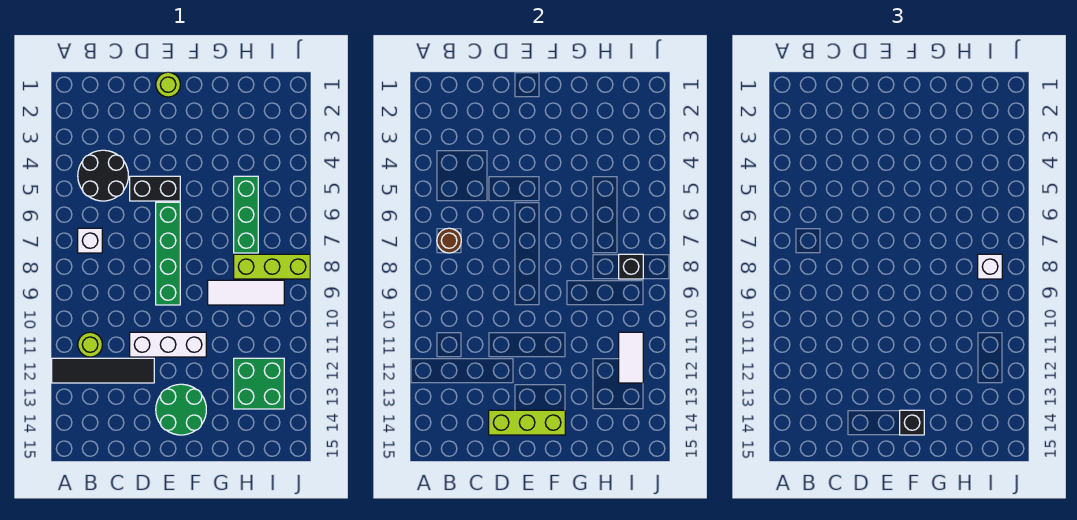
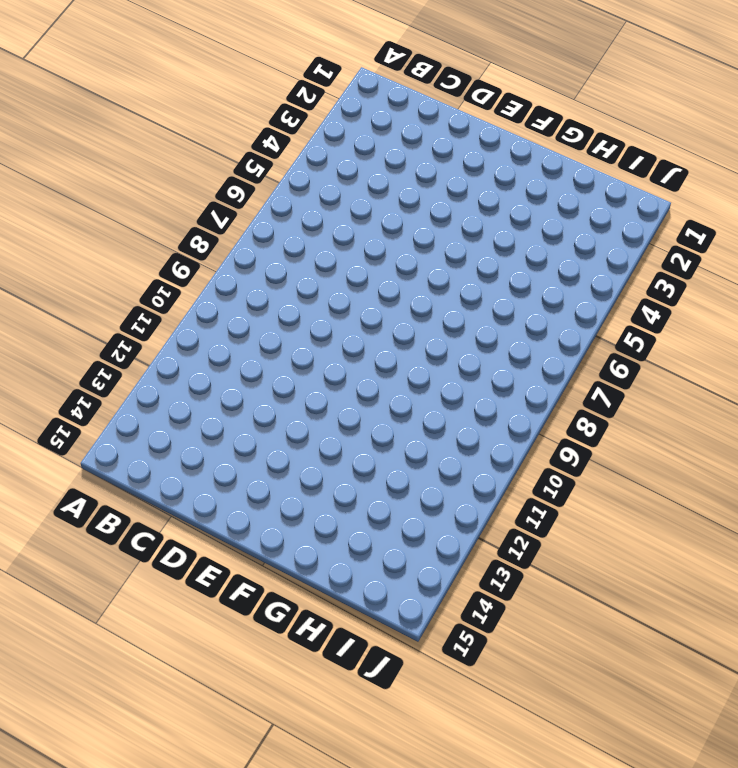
none -> black tile A12:D12 level 1
none -> black round brick B4:C5 level 1
none -> white brick B7 level 1

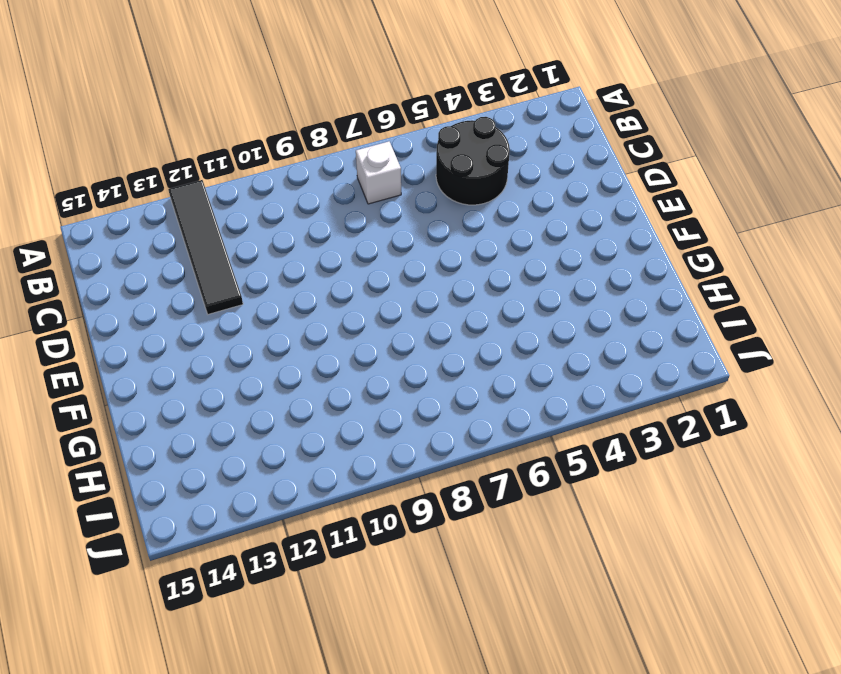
none -> lime round brick B11 level 1
none -> black brick D5:E5 level 1
none -> white brick D11:F11 level 1

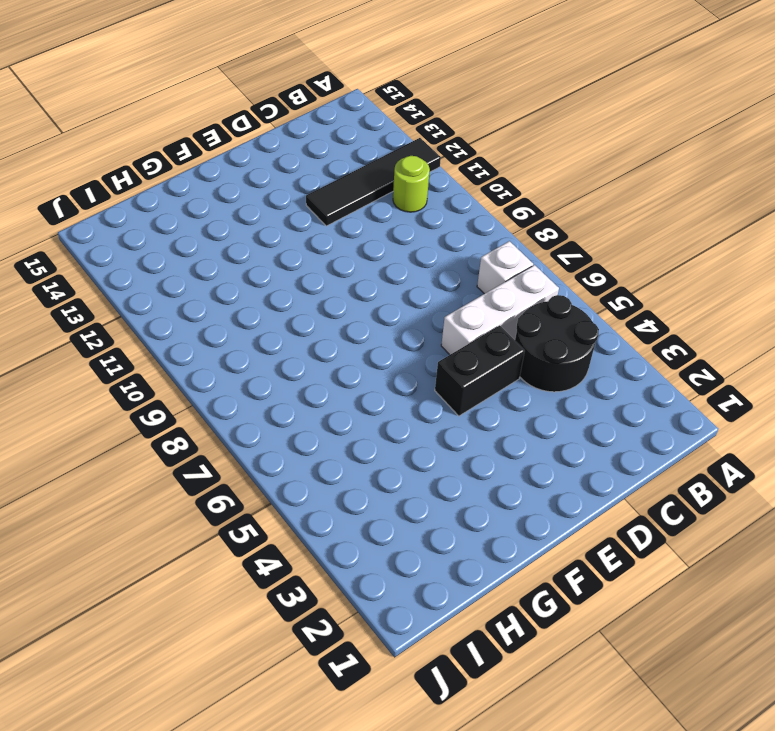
white brick B6:D6 level 1 -> white brick D11:F11 level 1
none -> lime round brick E1 level 1
none -> green brick E6:E9 level 1
none -> green round brick E13:F14 level 1

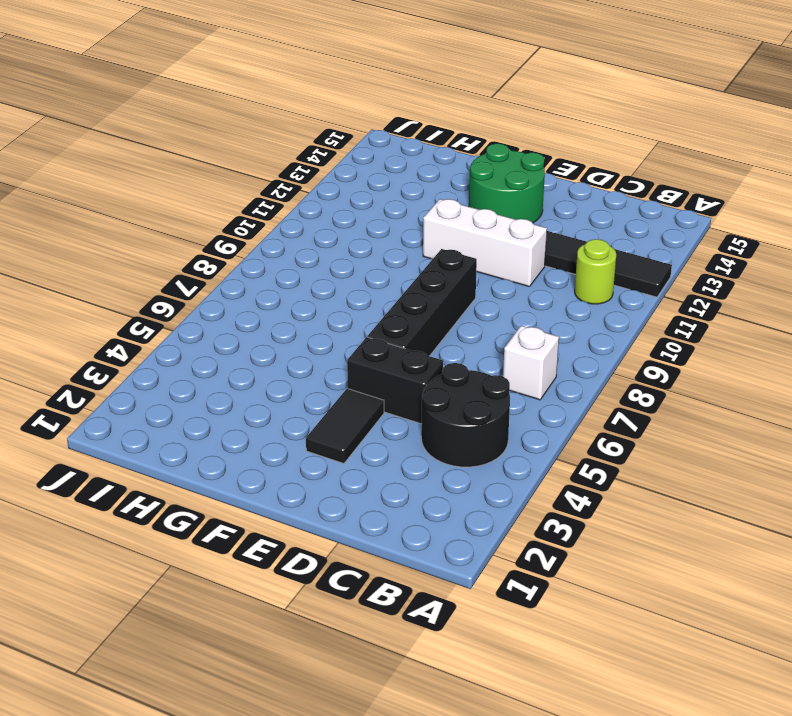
black tile E3:E4 level 1 -> none
black brick E6:E9 level 1 -> green brick E6:E9 level 1
none -> lime round brick E1 level 1
none -> white tile G9:I9 level 1
none -> green brick H5:H7 level 1

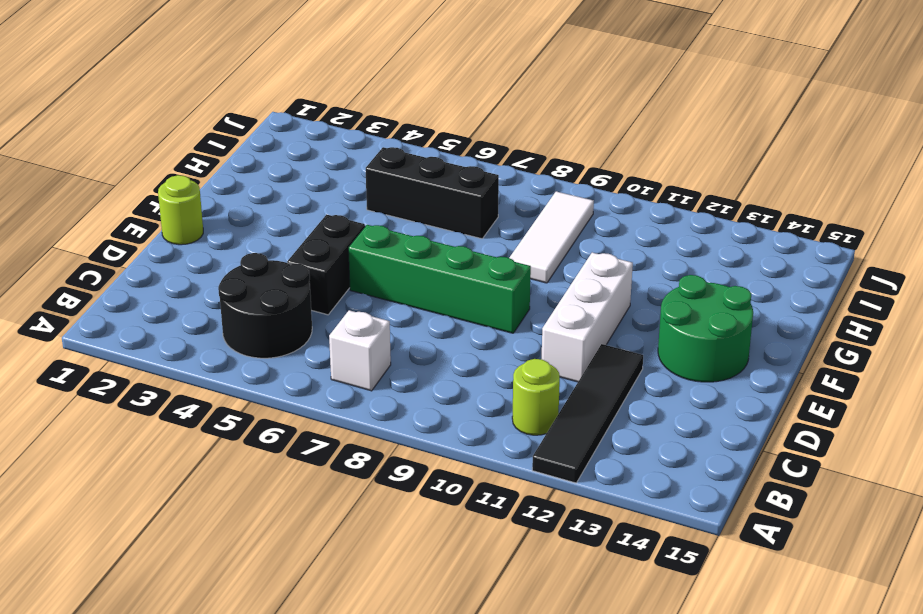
black brick H5:H7 level 1 -> green brick H5:H7 level 1
none -> lime brick H8:J8 level 1
none -> green brick H12:I13 level 1
none -> brown round brick B7 level 2

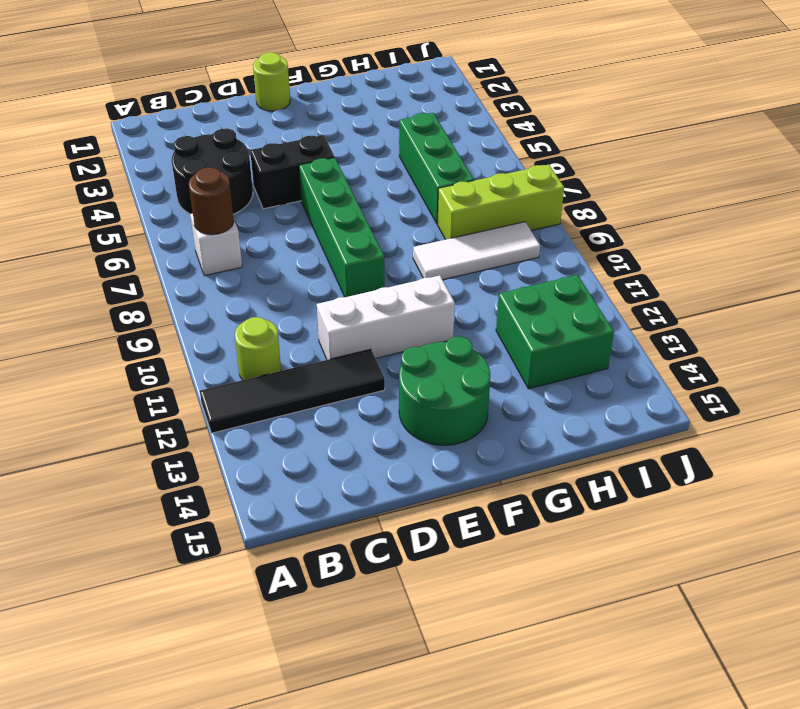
none -> lime brick D14:F14 level 2
none -> black brick I8 level 2
none -> white tile I11:I12 level 2

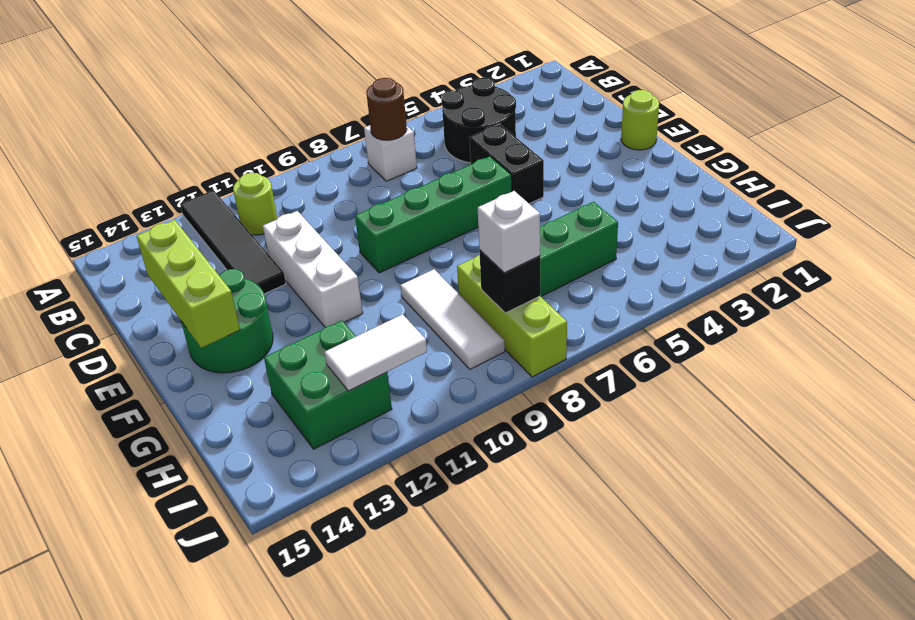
none -> black brick F14 level 3

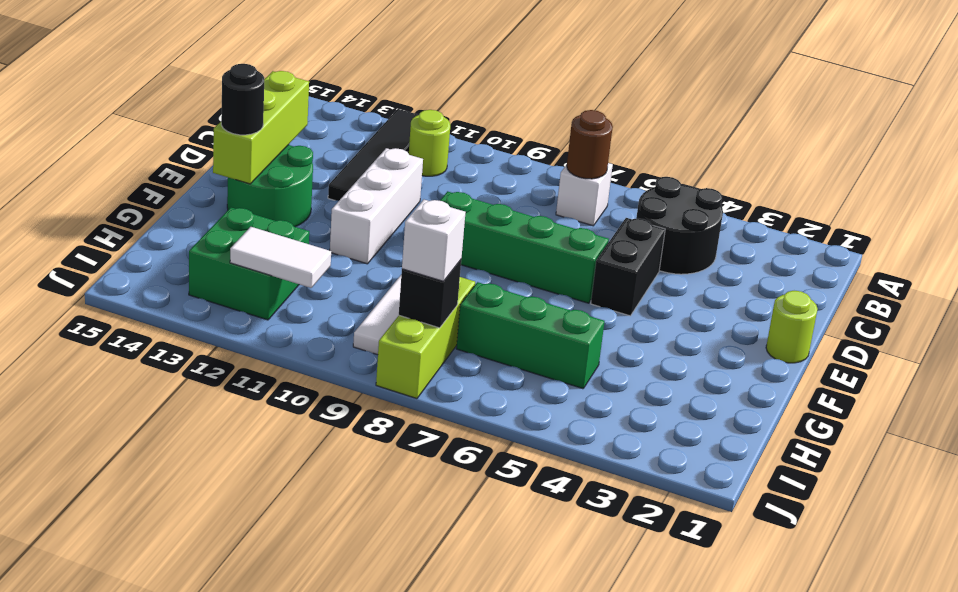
black round brick F14 level 3 -> black brick F14 level 3

